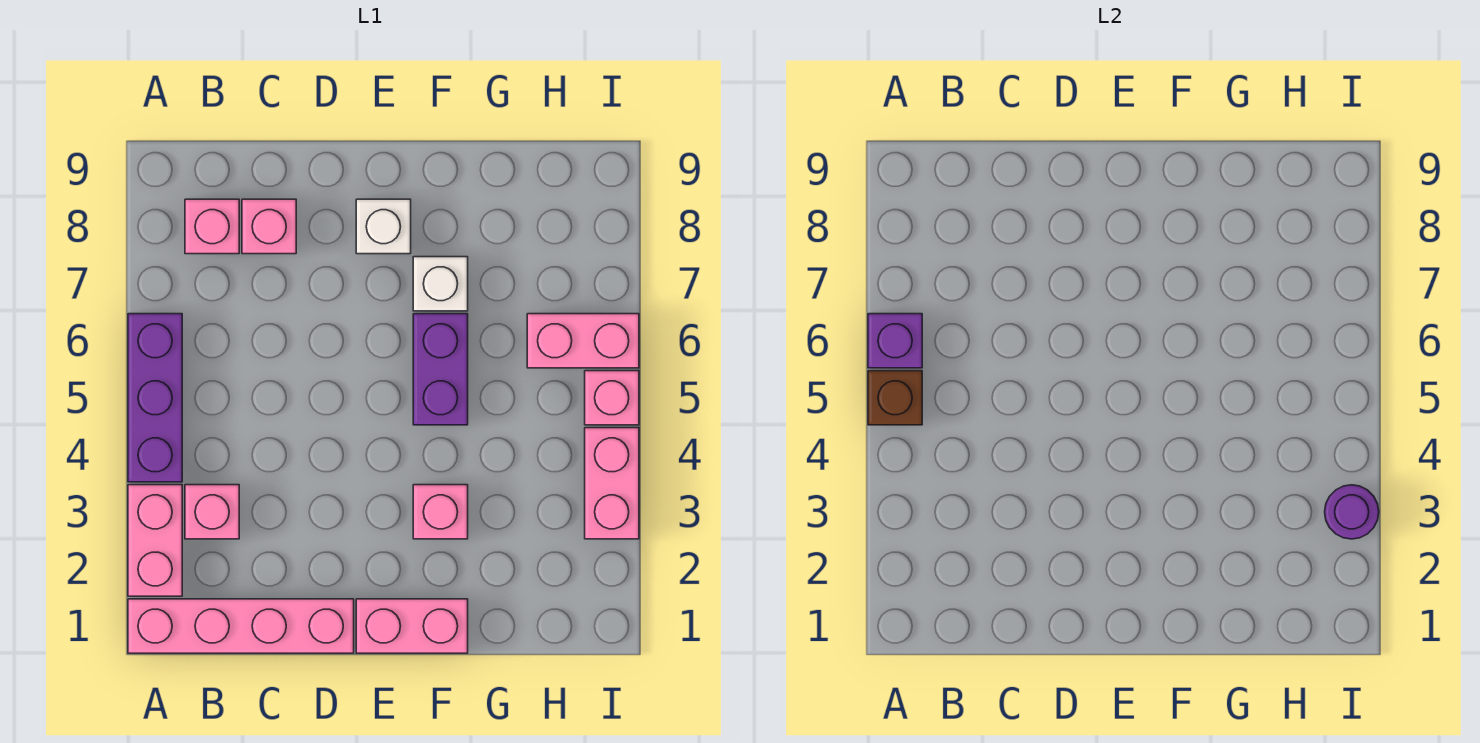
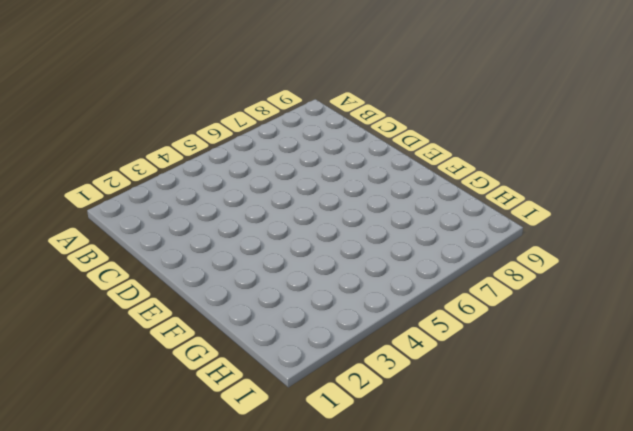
none -> pink brick A1:D1 level 1
none -> pink brick A2:A3 level 1
none -> purple brick A4:A6 level 1

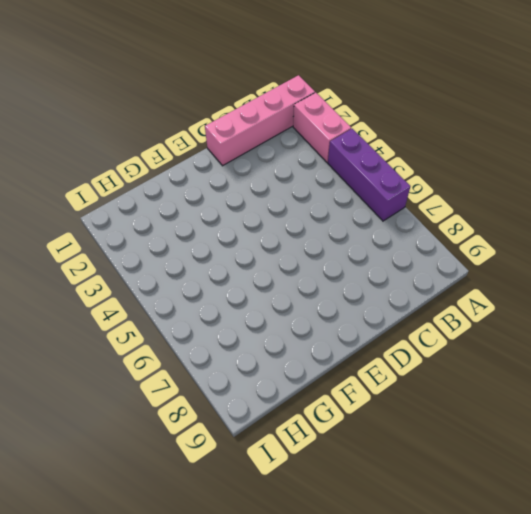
none -> pink brick B3 level 1
none -> pink brick B8 level 1
none -> pink brick C8 level 1

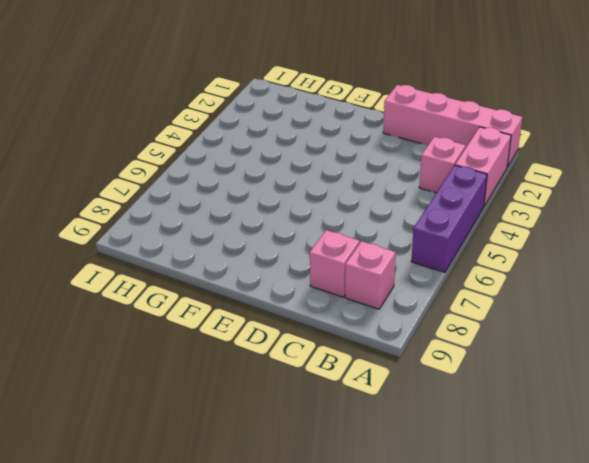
none -> pink brick E1:F1 level 1
none -> white brick E8 level 1
none -> pink brick F3 level 1

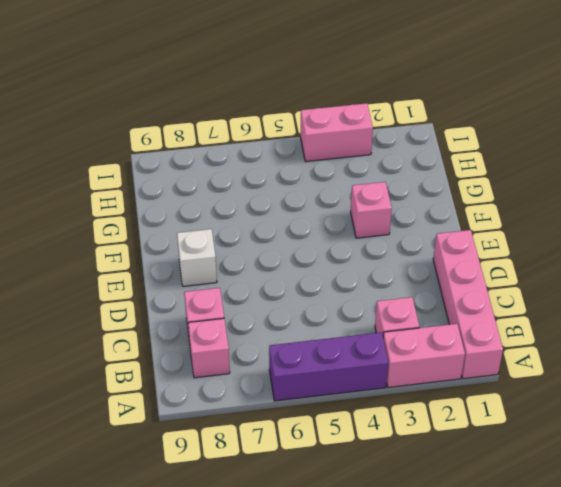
none -> pink brick E1:F1 level 1
none -> purple brick F5:F6 level 1
none -> white brick F7 level 1

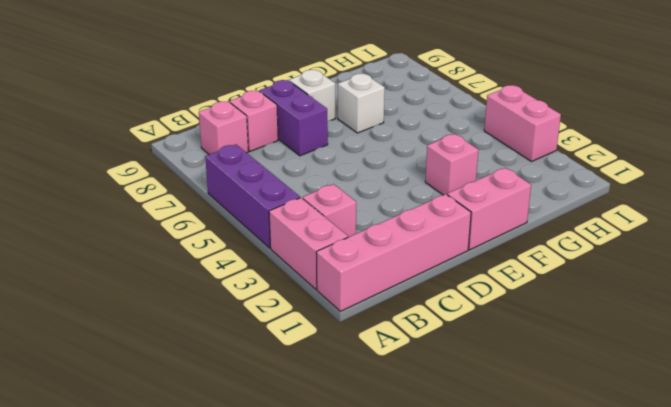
purple brick D7:D8 level 1 -> purple brick F5:F6 level 1
none -> pink brick H6:I6 level 1
none -> pink brick I5 level 1
none -> brown brick A5 level 2

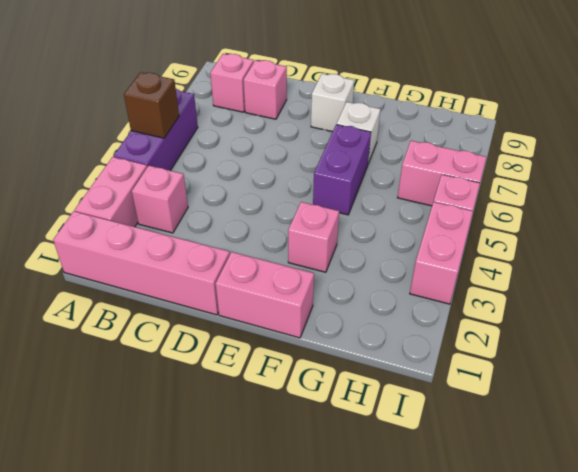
none -> purple brick A6 level 2
none -> purple round brick I3 level 2

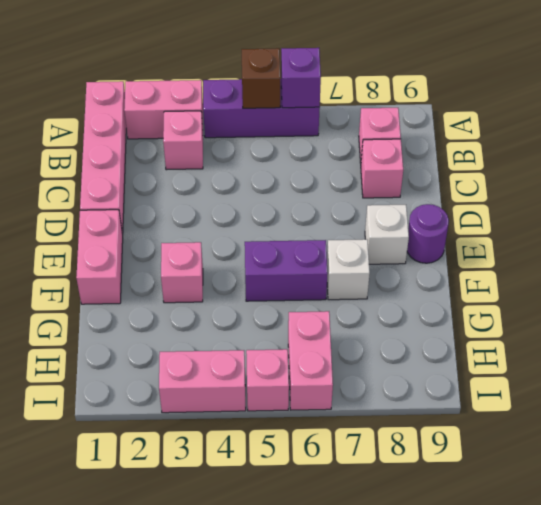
purple round brick E9 level 1 -> purple round brick I3 level 2

